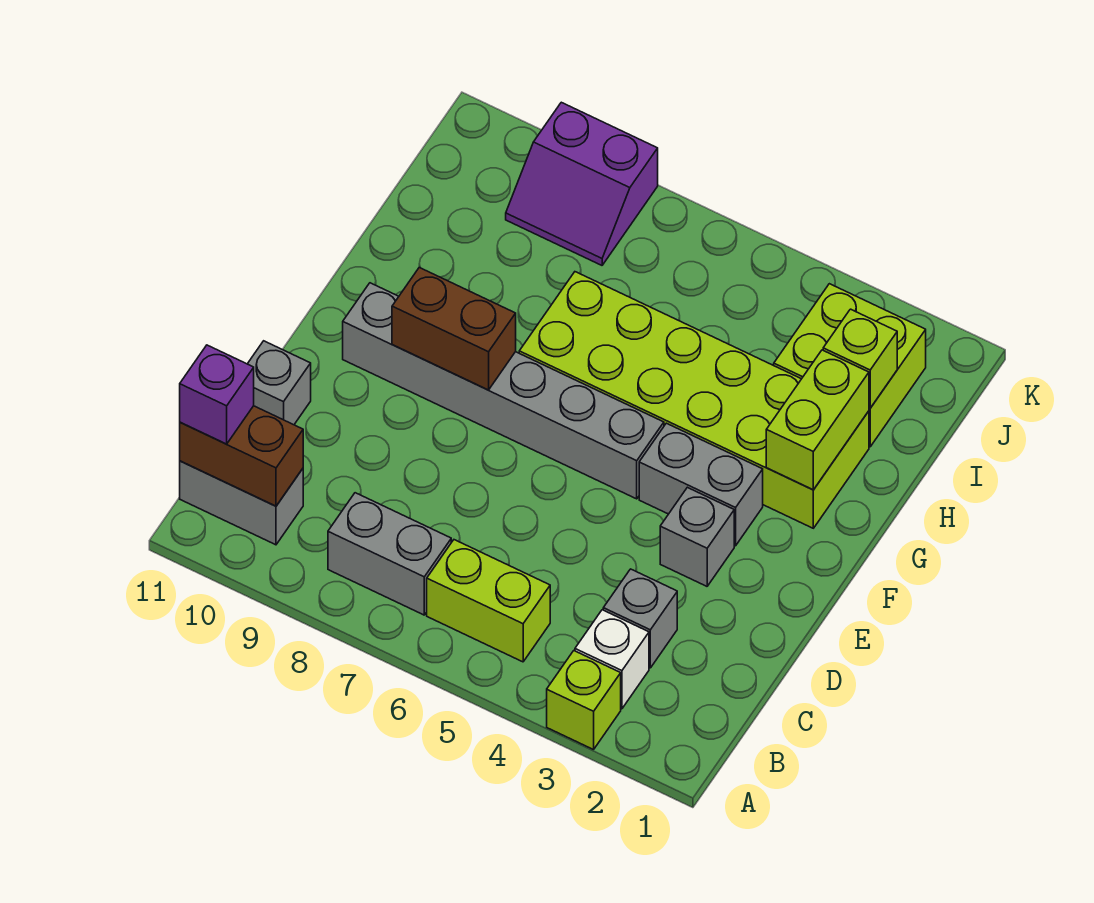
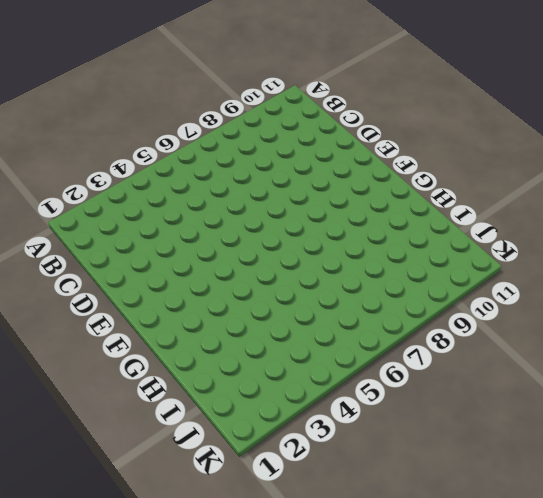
none -> lime brick A3 level 1
none -> white brick B3 level 1
none -> lime brick B5:B6 level 1

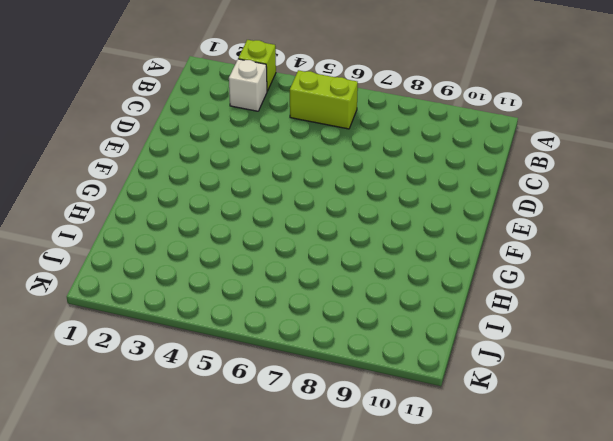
none -> grey brick B7:B8 level 1
none -> grey brick B10:B11 level 1
none -> grey brick C3 level 1

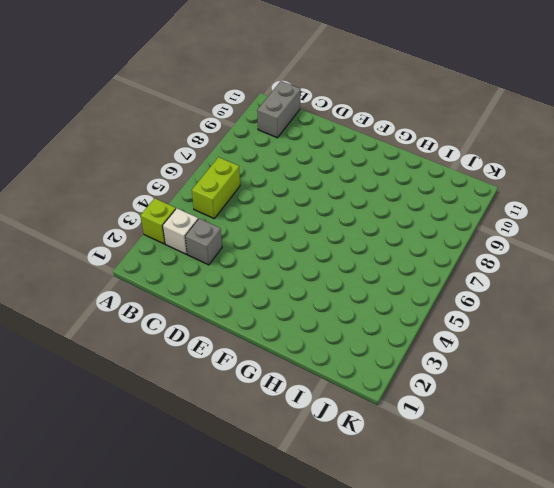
none -> grey brick B7:B8 level 1
none -> grey brick D11 level 1
none -> grey brick E3 level 1

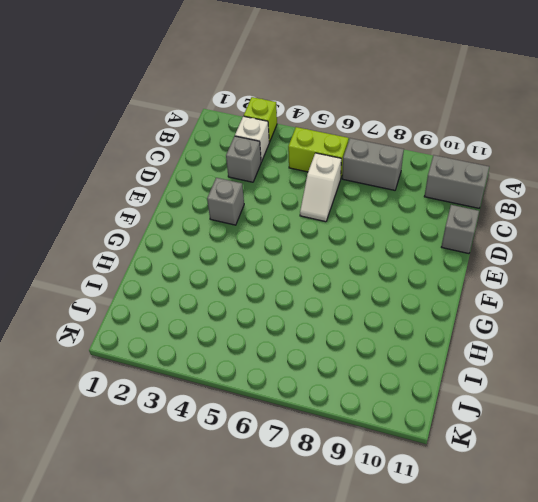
white slope C6:D6 level 1 top C -> none
none -> grey brick F3:F4 level 1
none -> grey brick F5:F10 level 1
none -> lime brick G2:H7 level 1

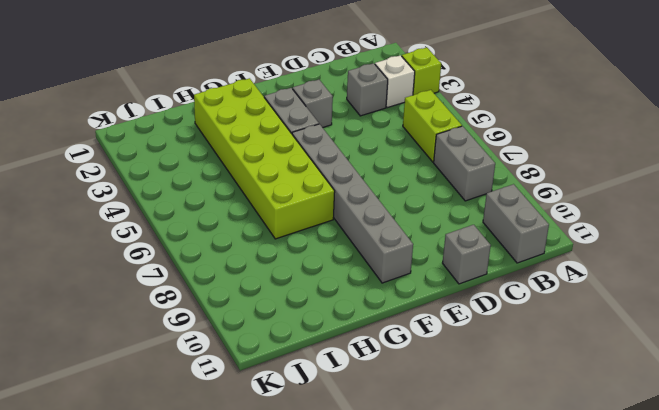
none -> lime brick I2:J3 level 1
none -> purple slope J8:K9 level 1 top K
none -> brown brick B10:B11 level 2

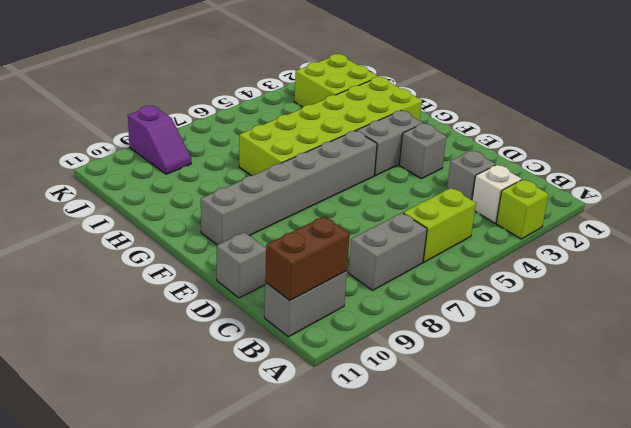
purple slope J9:K9 level 1 top K -> purple slope J8:K9 level 1 top K
none -> brown brick F8:F9 level 2
none -> lime brick G2:H2 level 2
none -> lime brick I2 level 2

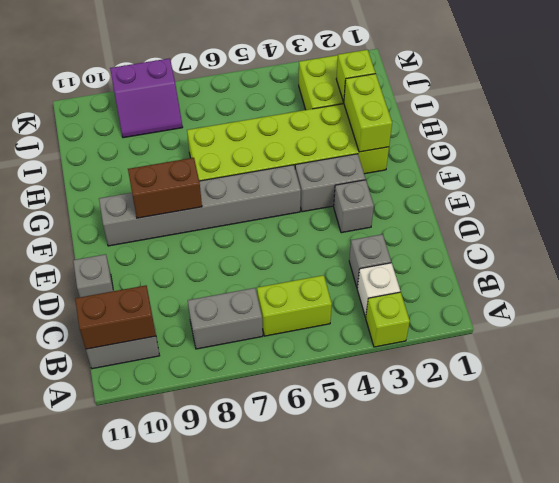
none -> purple brick B11 level 3

